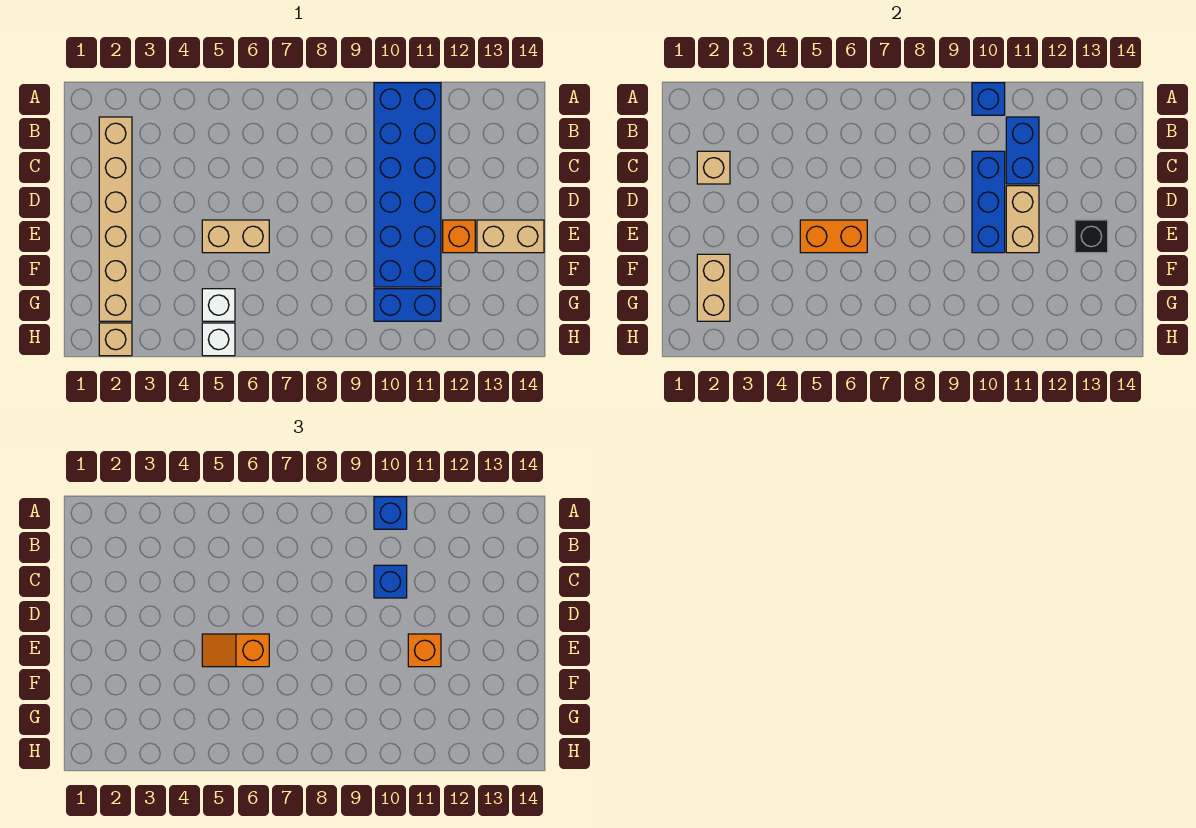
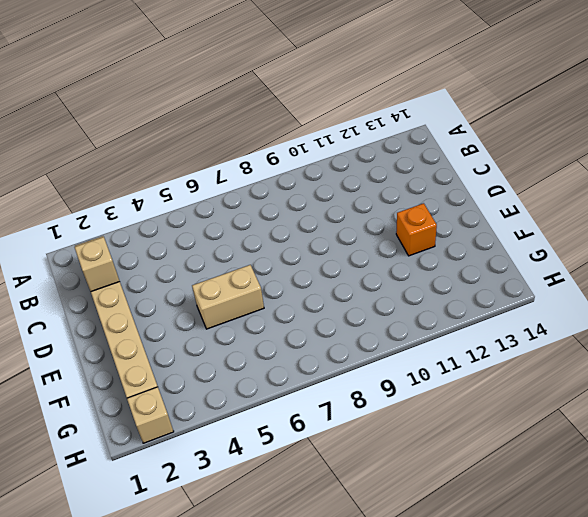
none -> blue brick A10:F11 level 1
none -> tan brick E13:E14 level 1
none -> white brick G5 level 1

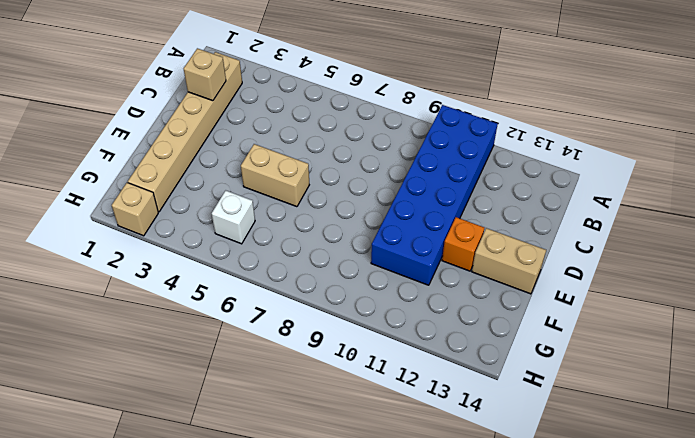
none -> blue brick G10:G11 level 1
none -> white brick H5 level 1
none -> blue brick A10 level 2

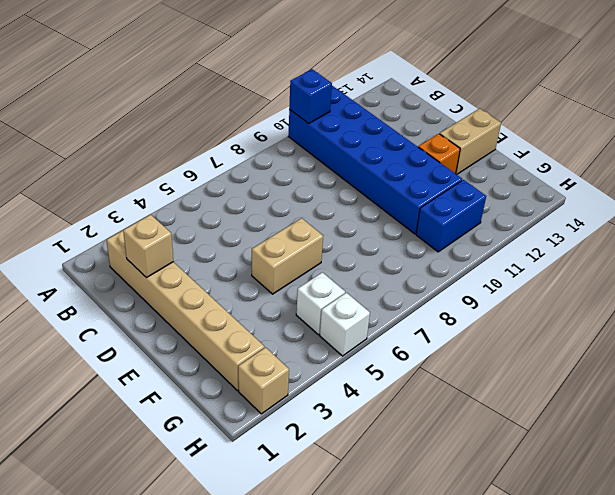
none -> blue brick B11:C11 level 2
none -> blue brick C10:E10 level 2
none -> tan brick D11:E11 level 2

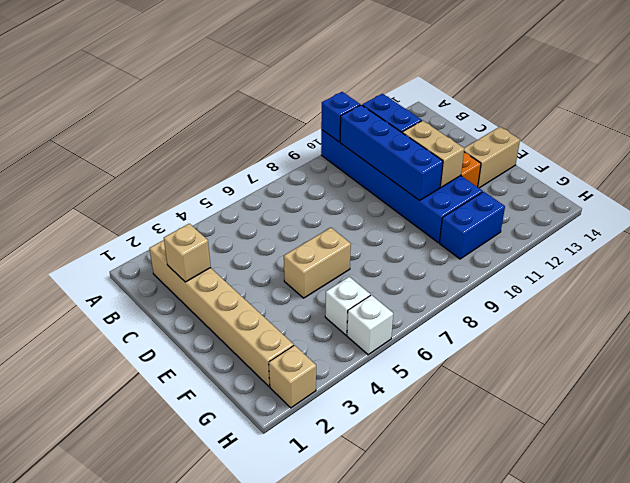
blue brick B10:E10 level 2 -> blue brick C10:E10 level 2
none -> orange brick E5:E6 level 2
none -> black brick E13 level 2
none -> tan brick F2:G2 level 2

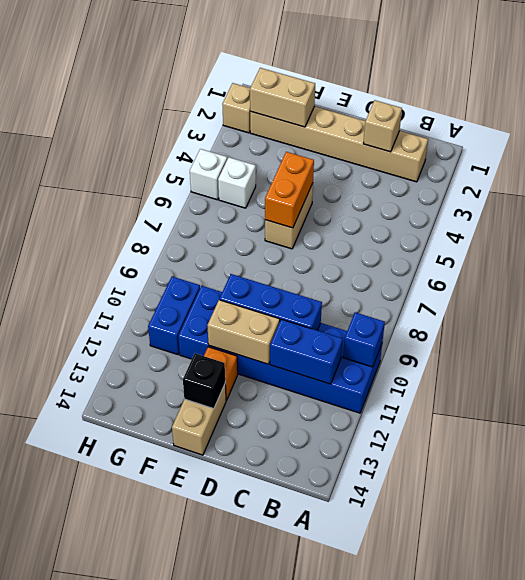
none -> blue brick A10 level 3
none -> blue brick C10 level 3
none -> orange slope E5:E6 level 3 top 6

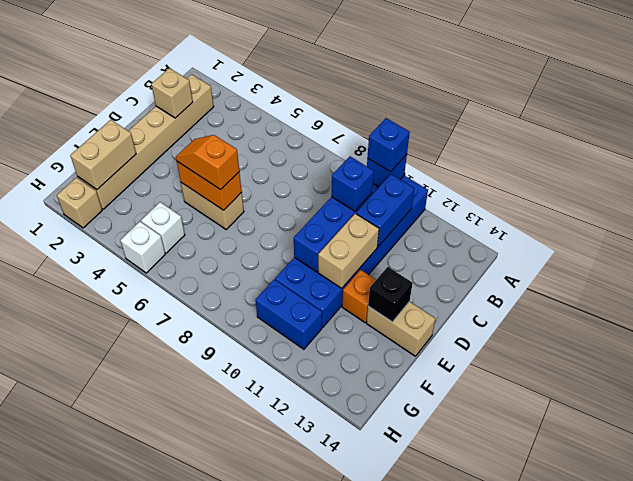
none -> orange brick E11 level 3

